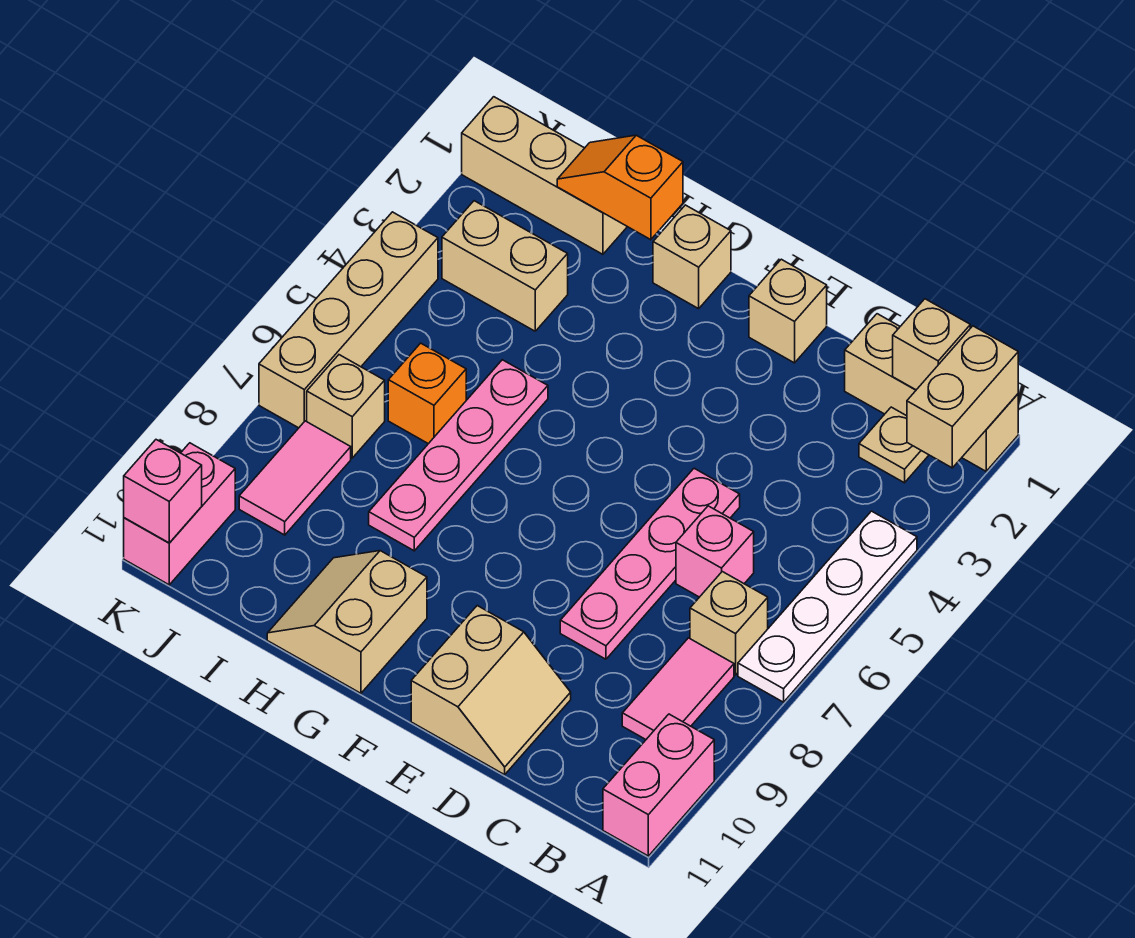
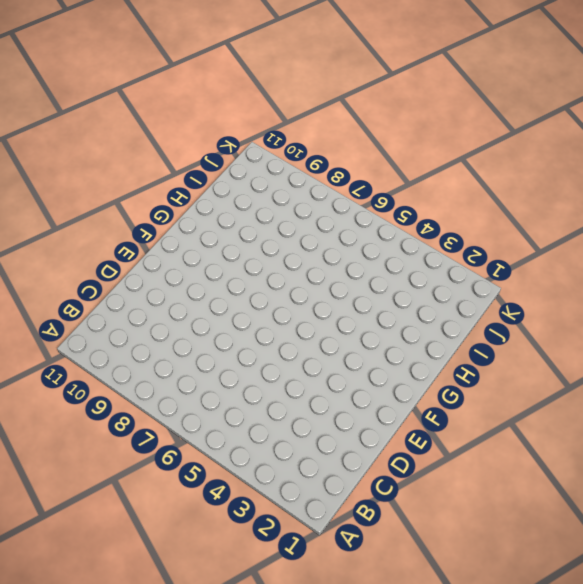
none -> tan brick A1:C1 level 1
none -> white plate A4:A7 level 1
none -> pink brick A10:A11 level 1

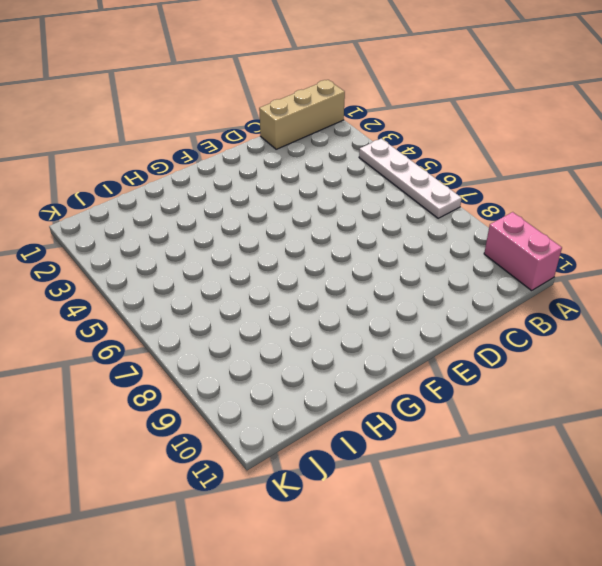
none -> tan plate B2 level 1
none -> tan brick B7 level 1
none -> pink tile B8:B9 level 1

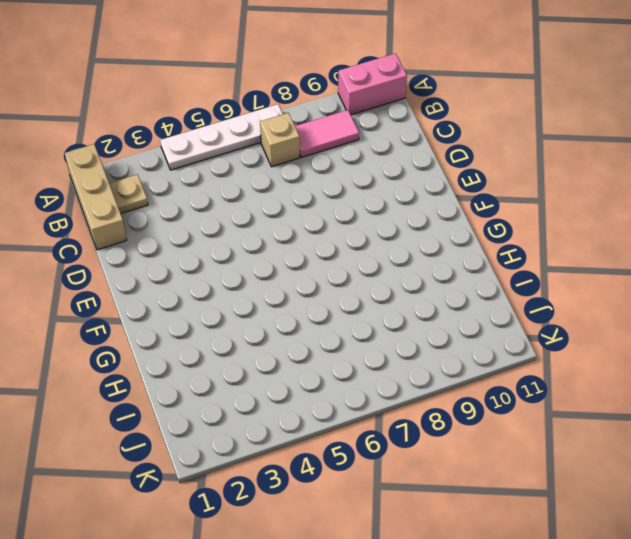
none -> pink brick C6 level 1
none -> pink plate D5:D8 level 1
none -> tan slope D10:E11 level 1 top E

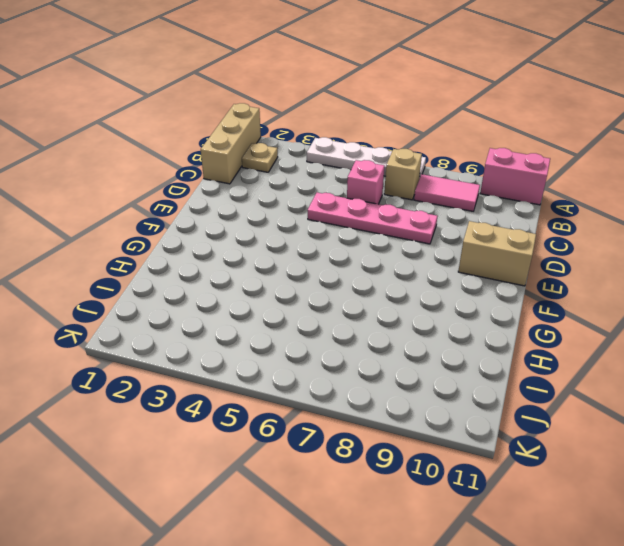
none -> tan brick E1 level 1
none -> tan brick G1 level 1
none -> tan slope G10:H11 level 1 top G

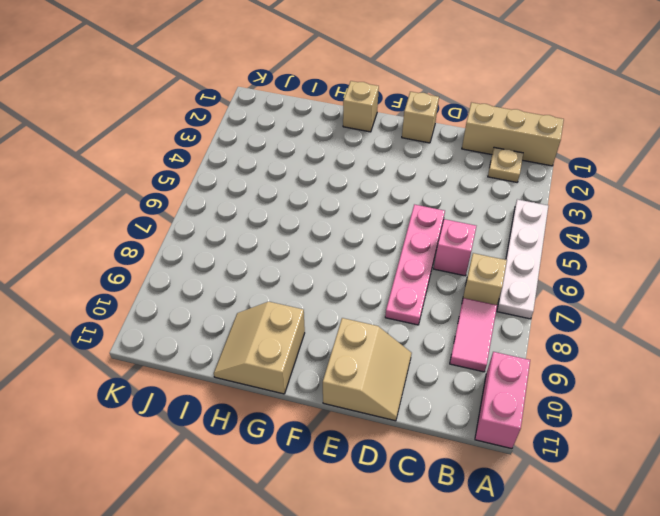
none -> pink plate H5:H8 level 1
none -> tan brick I1:K1 level 1
none -> tan brick I3:J3 level 1

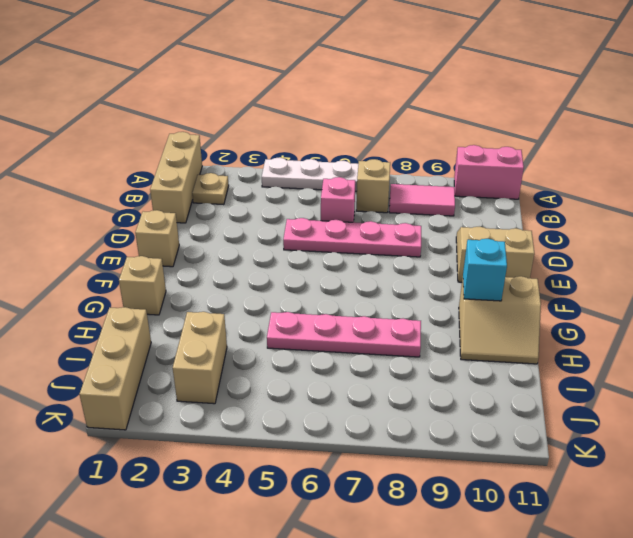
cyan brick G10 level 2 -> none
none -> orange brick I6 level 1
none -> tan brick J7 level 1
none -> pink tile J8:J9 level 1

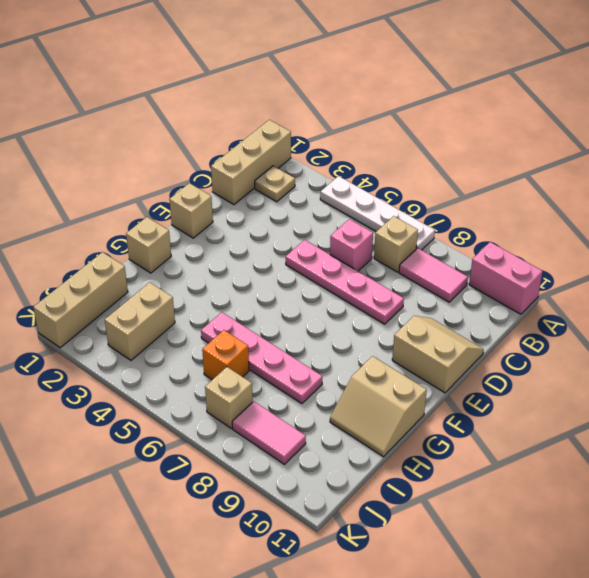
none -> tan brick K4:K7 level 1
none -> pink brick K10:K11 level 1
none -> tan brick A1:A2 level 2

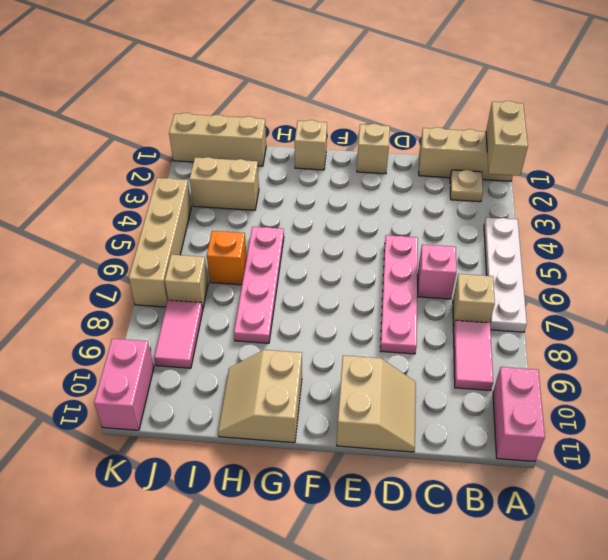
none -> tan brick B1 level 2
none -> orange slope H1:I1 level 2 top H
none -> pink brick K11 level 2

